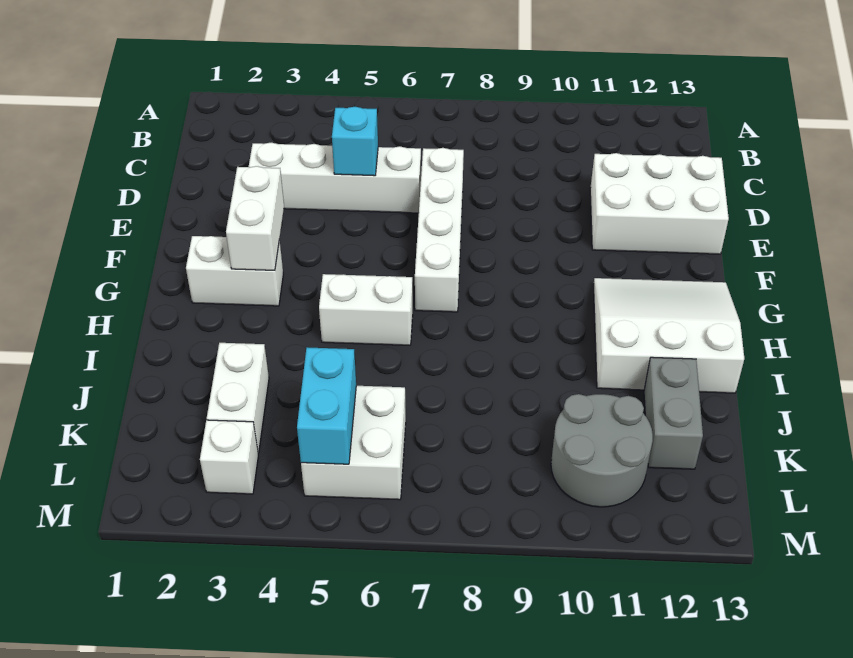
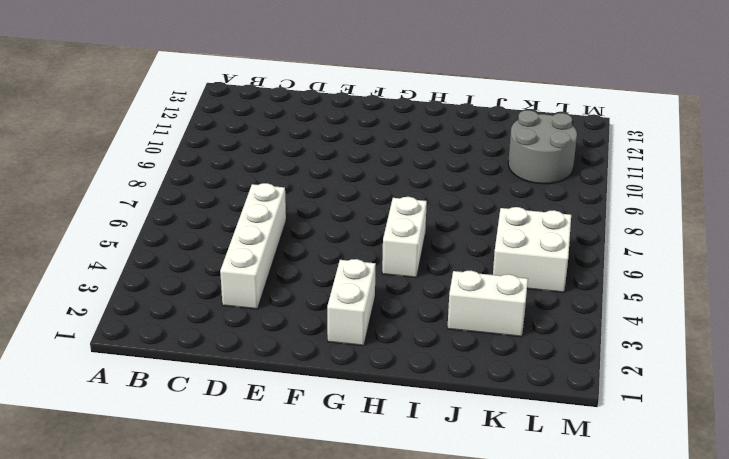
none -> white brick D7:G7 level 1
none -> white brick D11:E13 level 1
none -> white slope G11:I13 level 1 top I

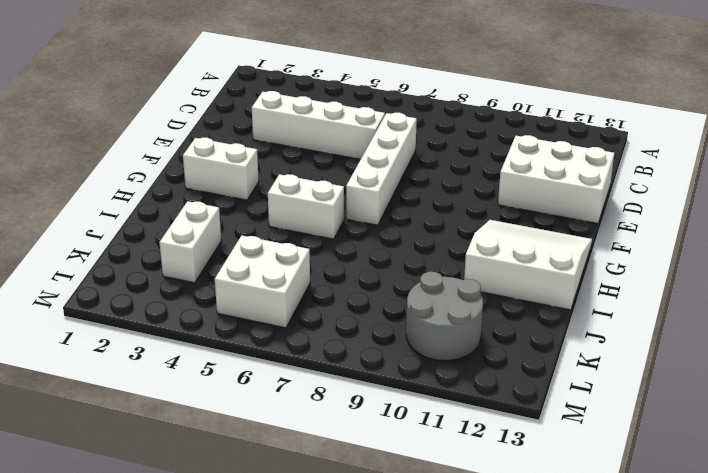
none -> grey brick J12:K12 level 1
none -> white brick L3 level 1
none -> cyan brick D5 level 2

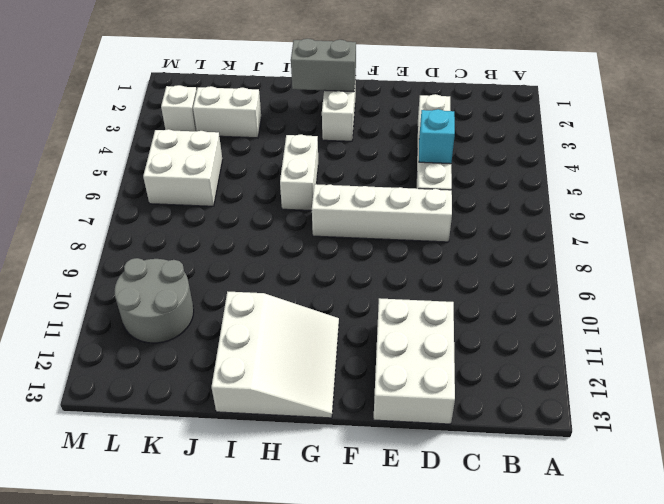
grey brick G2:H2 level 2 -> grey brick J12:K12 level 1
none -> white brick F3:G3 level 2
none -> cyan brick K5:L5 level 2

